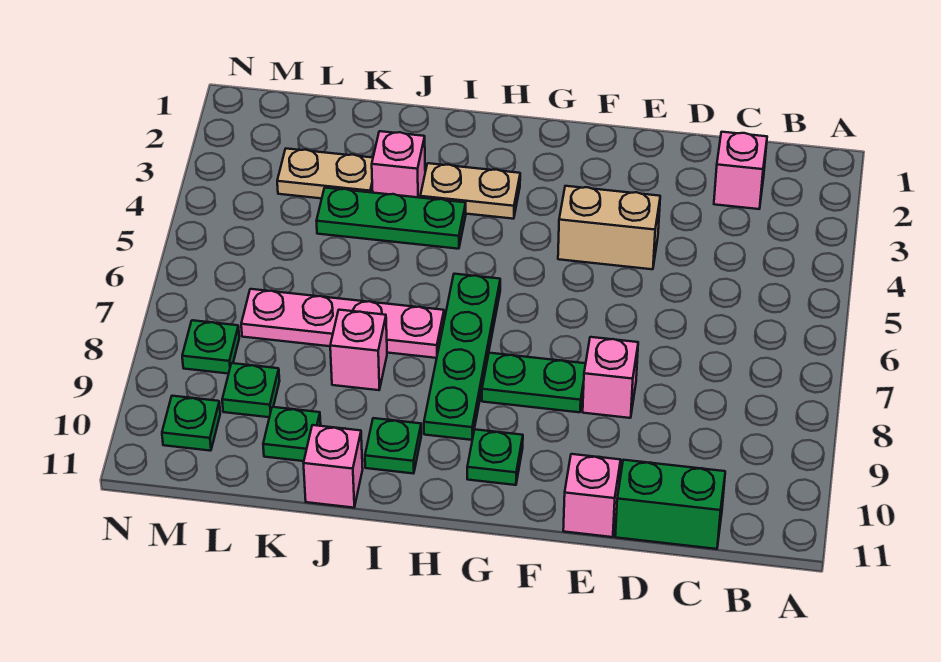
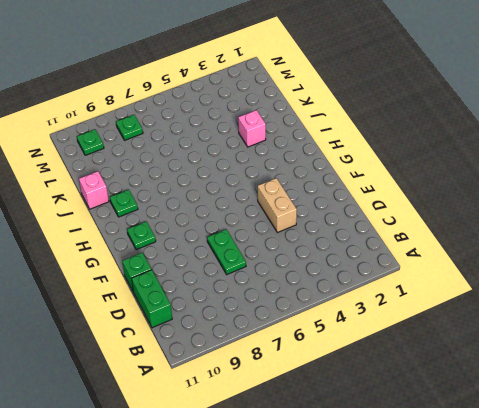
green plate D7:E7 level 1 -> green plate F8:G8 level 1
green brick E11 level 1 -> pink brick E11 level 1
none -> pink brick C2 level 1
none -> pink brick E8 level 1
none -> tan plate H3:I3 level 1

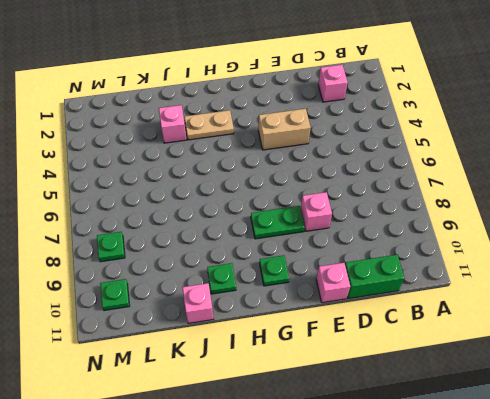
none -> green plate H6:H9 level 1
none -> green plate I4:K4 level 1
none -> pink plate I7:L7 level 1

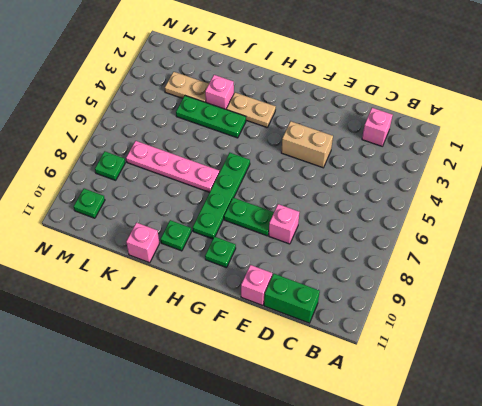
none -> pink brick J8 level 1
none -> green plate K10 level 1
none -> green plate L9 level 1

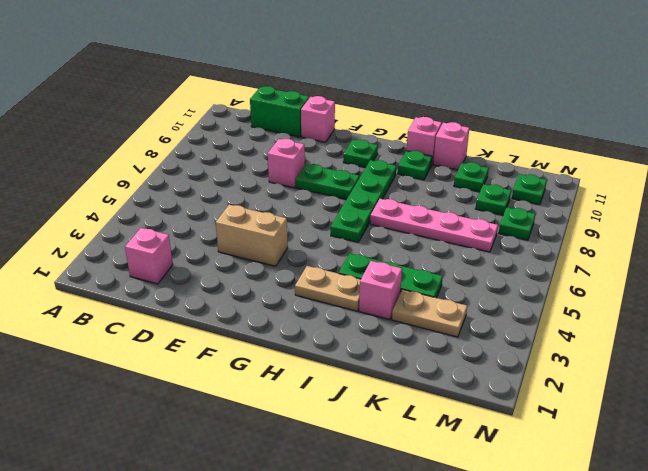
pink brick I11 level 1 -> pink brick J8 level 1

